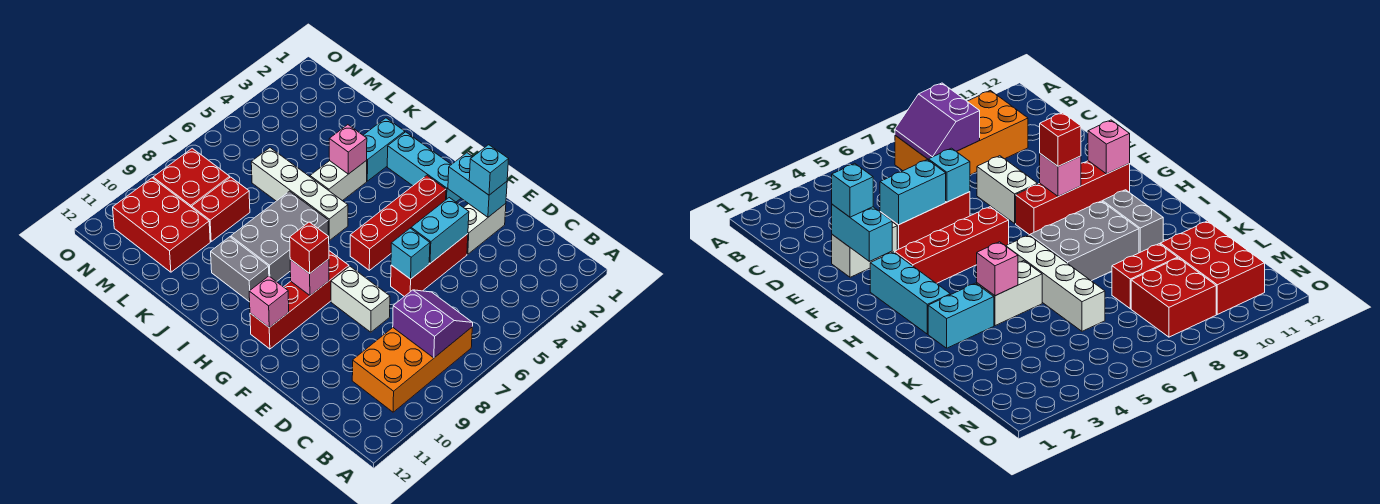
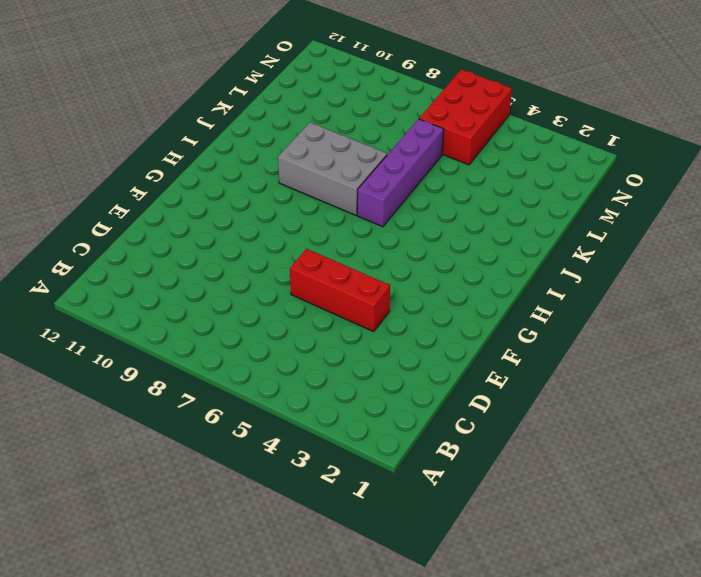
purple brick I6:L6 level 1 -> white brick I6:L6 level 1
red brick M5:O6 level 1 -> red brick L10:N11 level 1
none -> orange brick B7:C10 level 1
none -> white brick E2:E3 level 1
none -> white brick E8:F8 level 1

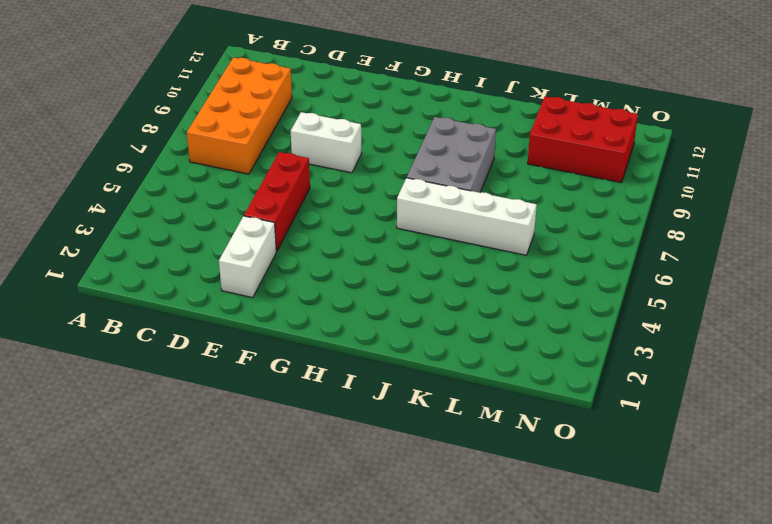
none -> cyan brick G2:I2 level 1
none -> red brick G3:G6 level 1
none -> red brick G8:G11 level 1

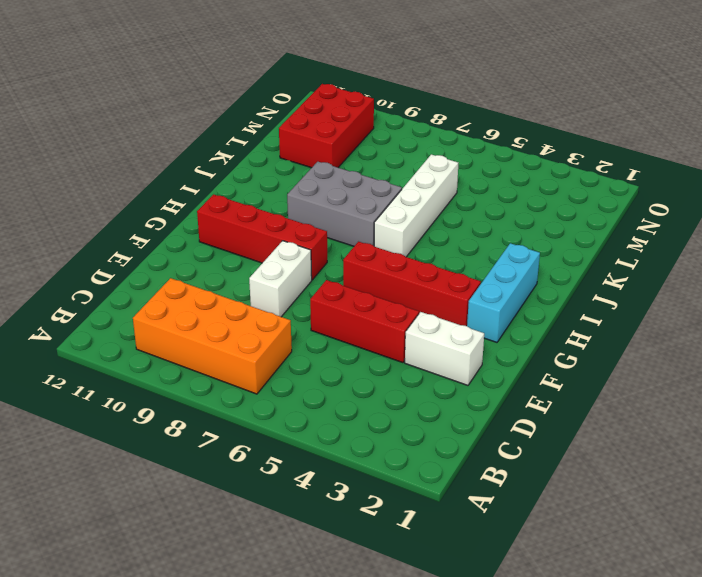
none -> grey brick I10:J10 level 1
none -> cyan brick J2:J3 level 1
none -> white brick J4:J5 level 1

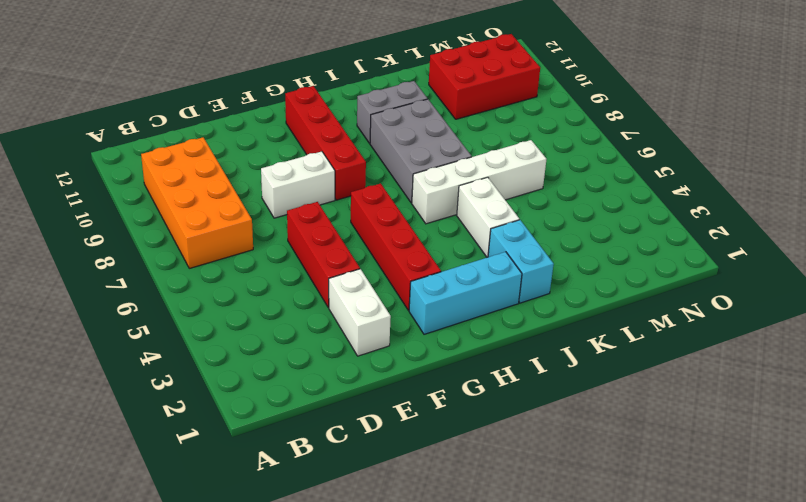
none -> red brick L8:L9 level 1
none -> red brick M8:N9 level 1
none -> purple slope B7:C8 level 2 top 8

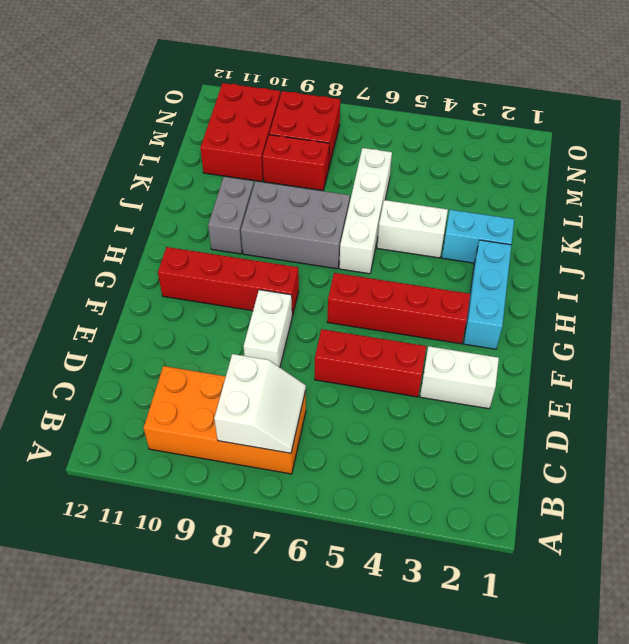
white slope B7:C8 level 2 top 8 -> purple slope B7:C8 level 2 top 8
none -> cyan brick E2:F2 level 2
none -> cyan brick E4:E5 level 2
none -> cyan brick E6 level 2

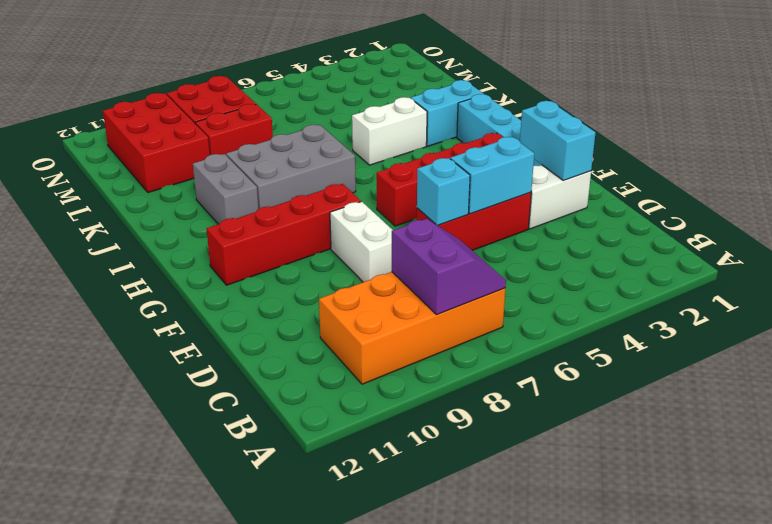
none -> white brick I6:L6 level 1
none -> pink brick G9 level 2
none -> pink brick G11 level 2

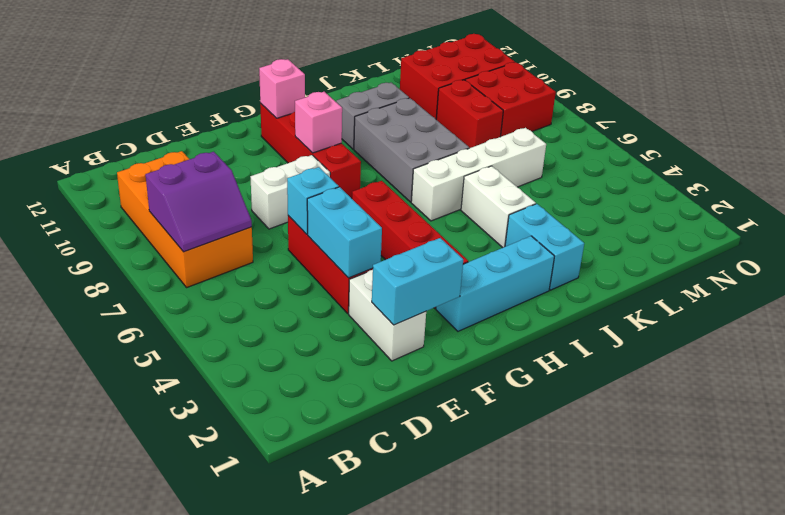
none -> pink brick J4 level 2
none -> cyan brick E2 level 3
none -> red brick G9 level 3

